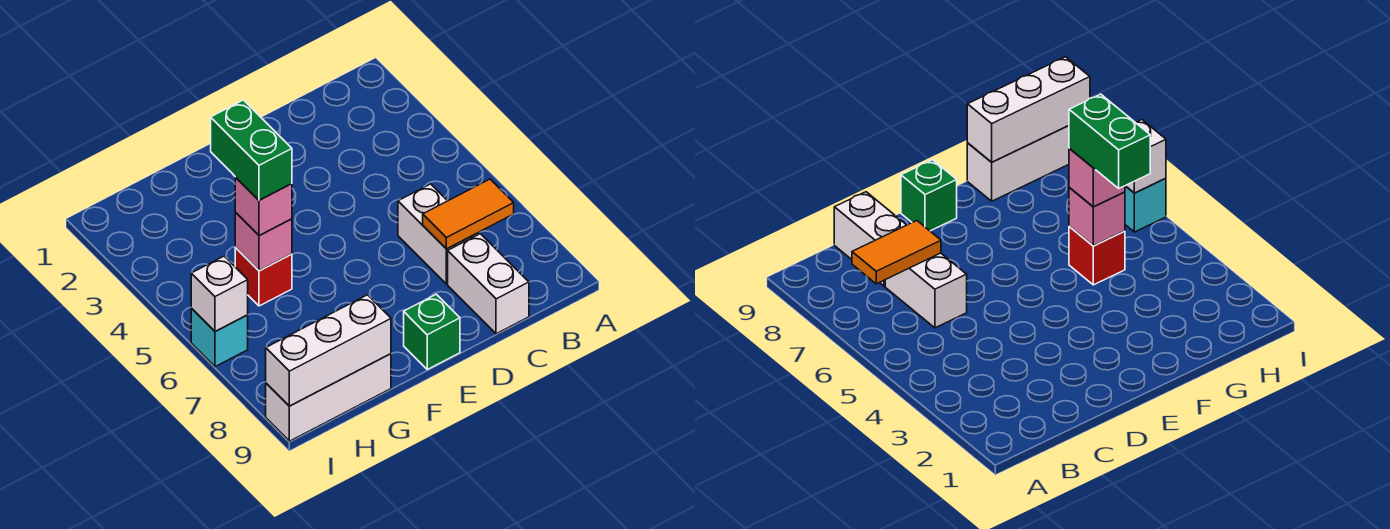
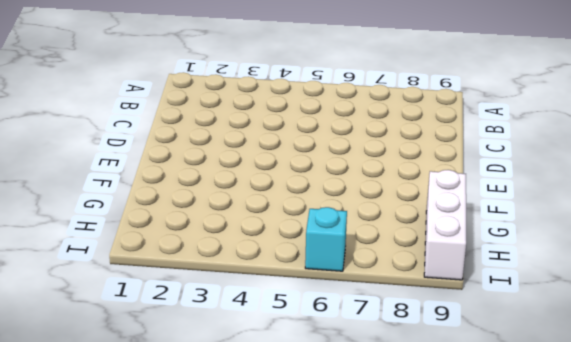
none -> white brick C6:C7 level 1
none -> white brick C8:C9 level 1
none -> green brick E9 level 1

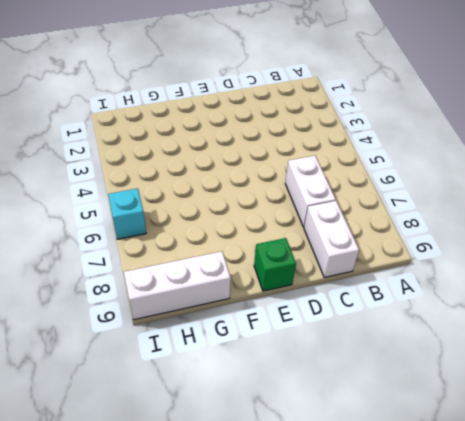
none -> red brick G5 level 1
none -> orange tile B7:C7 level 2
none -> pink brick G5 level 2

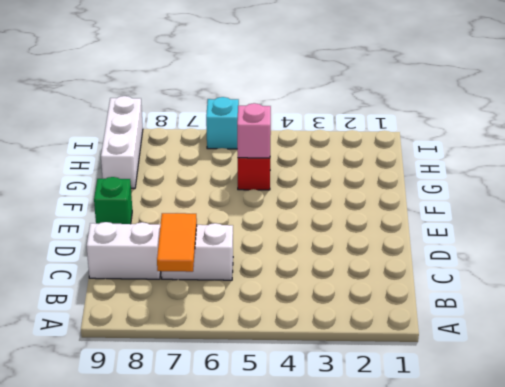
none -> white brick G9:I9 level 2
none -> white brick I6 level 2
none -> pink brick G5 level 3

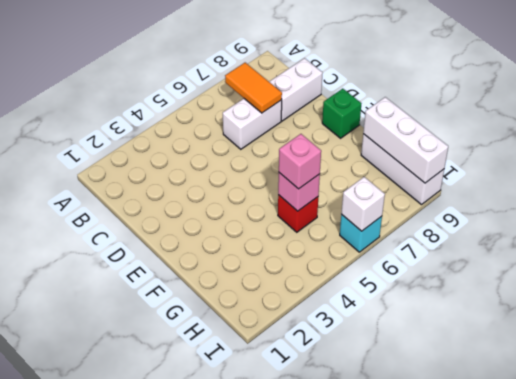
none -> green brick G4:G5 level 4

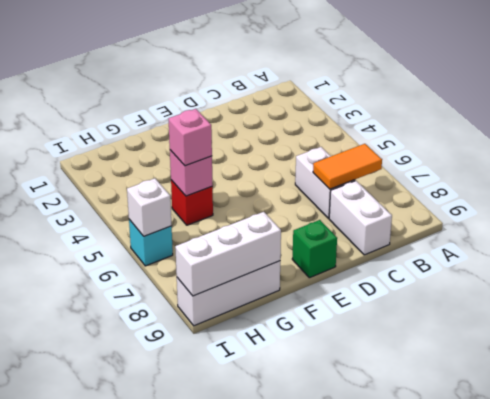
none -> green brick G4:G5 level 4

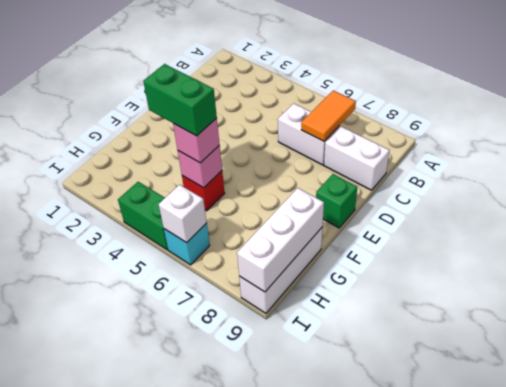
green brick I4:I5 level 1 -> none

